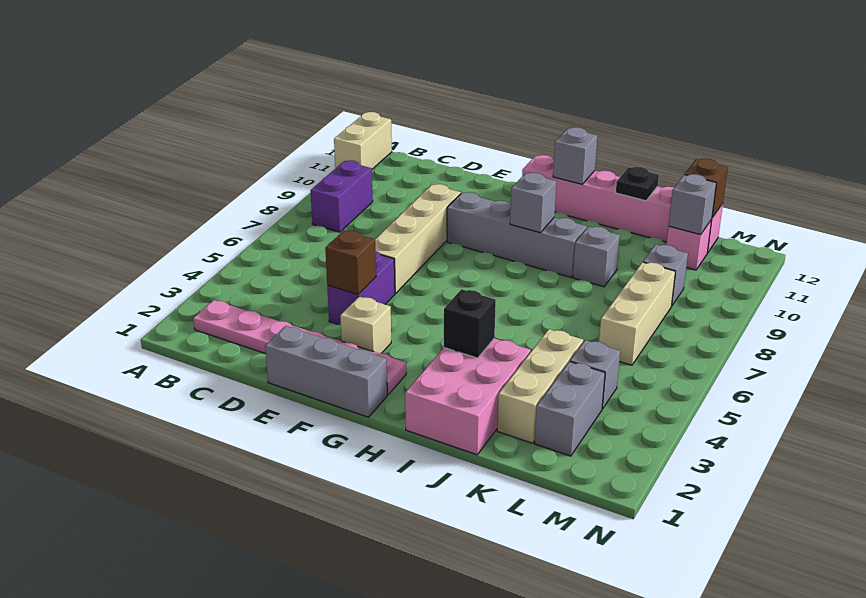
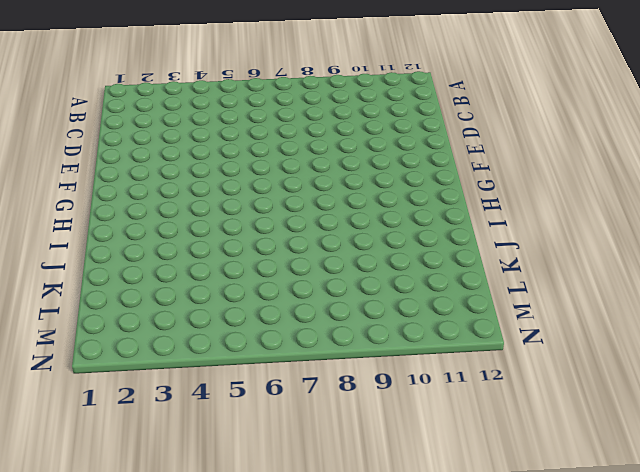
none -> tan brick A11:A12 level 1
none -> pink plate B2:G2 level 1
none -> purple brick B8:B9 level 1

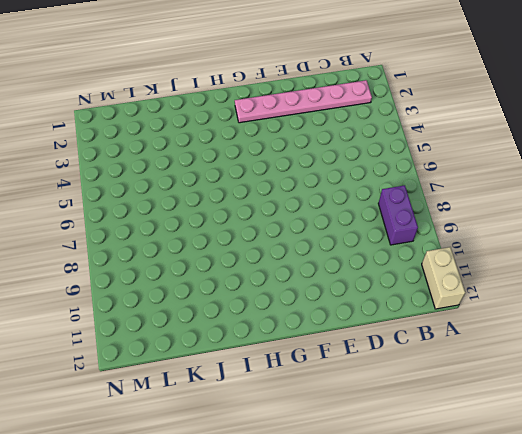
none -> grey brick E1:G1 level 1
none -> purple brick E4:E5 level 1
none -> tan brick E6:E9 level 1

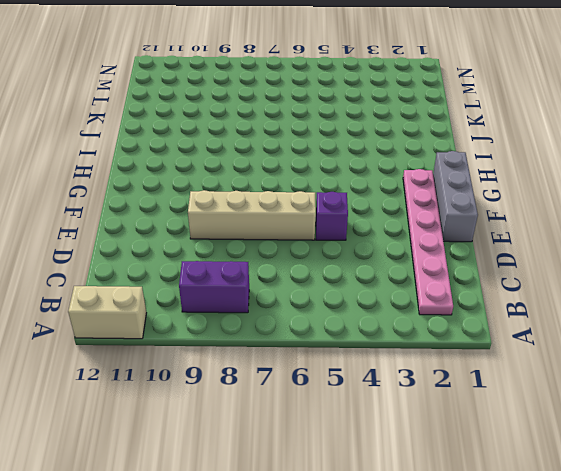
purple brick E5 level 1 -> purple brick E4:E5 level 1
none -> tan brick F3 level 1
none -> grey brick F9:I9 level 1
none -> pink brick G12:L12 level 1

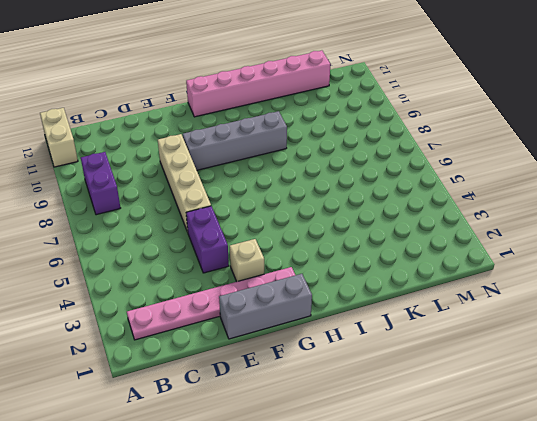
none -> pink brick I1:J3 level 1
none -> grey brick J9 level 1
none -> tan brick K2:K4 level 1

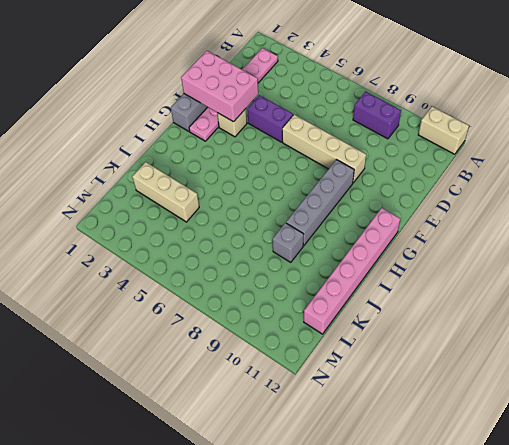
pink brick E1:F3 level 2 -> pink brick I1:J3 level 1
none -> grey brick L2:L3 level 1
none -> grey brick L4 level 1
none -> tan brick L6:L8 level 1

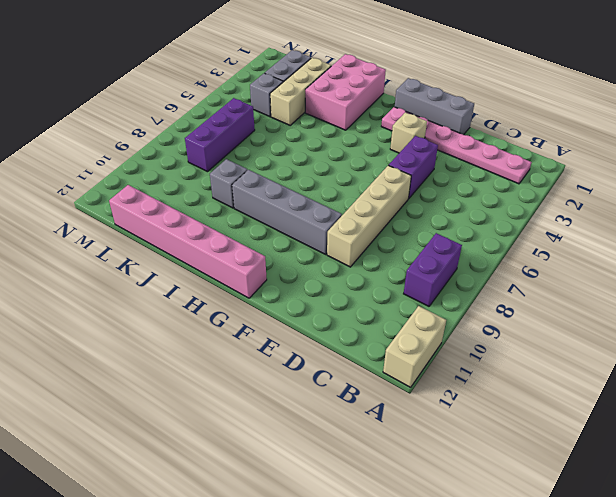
purple brick L6:L8 level 1 -> tan brick L6:L8 level 1
none -> grey brick L9 level 1
none -> pink brick L11 level 1
none -> brown brick E4 level 2

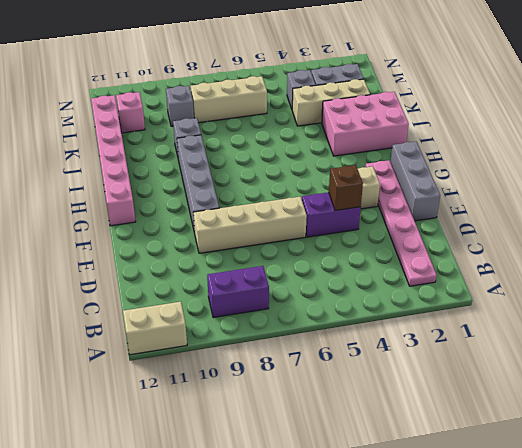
none -> grey brick H9 level 2
none -> grey brick H12 level 2
none -> black brick I3 level 2

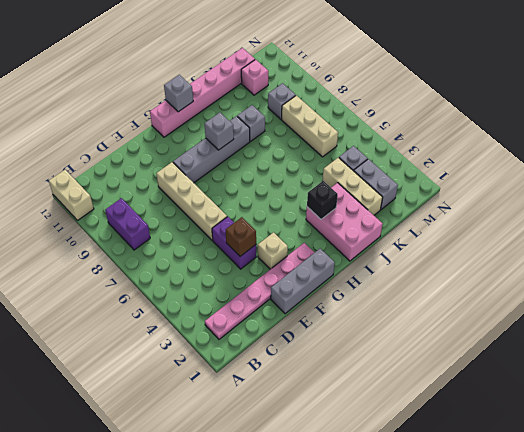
none -> black plate J12 level 2
none -> grey brick L11 level 2
none -> brown brick L12 level 2

